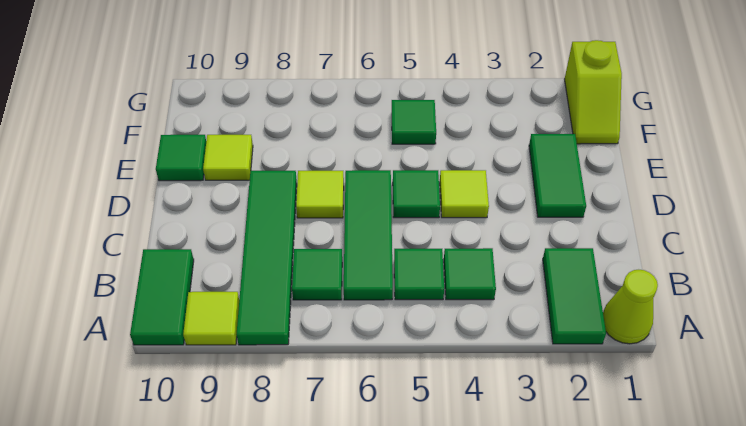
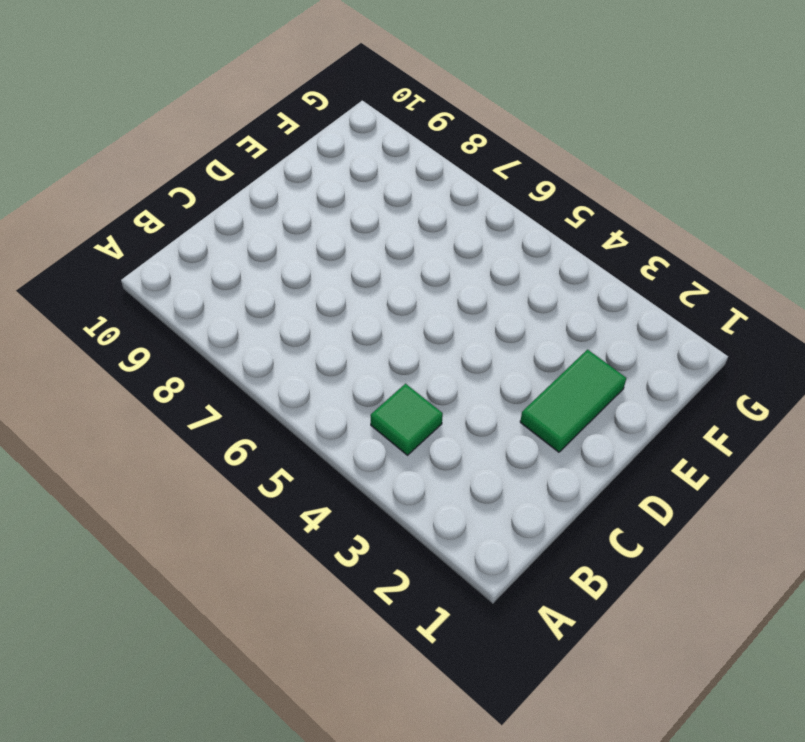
none -> lime cone A1 level 1
none -> green tile A2:B2 level 1
none -> green tile A8:D8 level 1

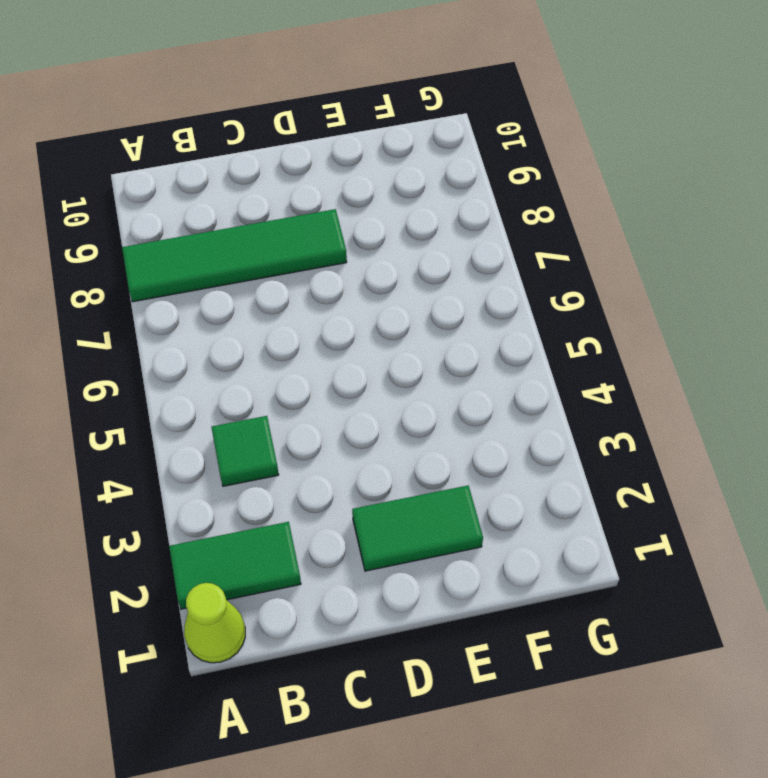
none -> lime tile A9 level 1
none -> green tile A10:B10 level 1
none -> green tile B5 level 1

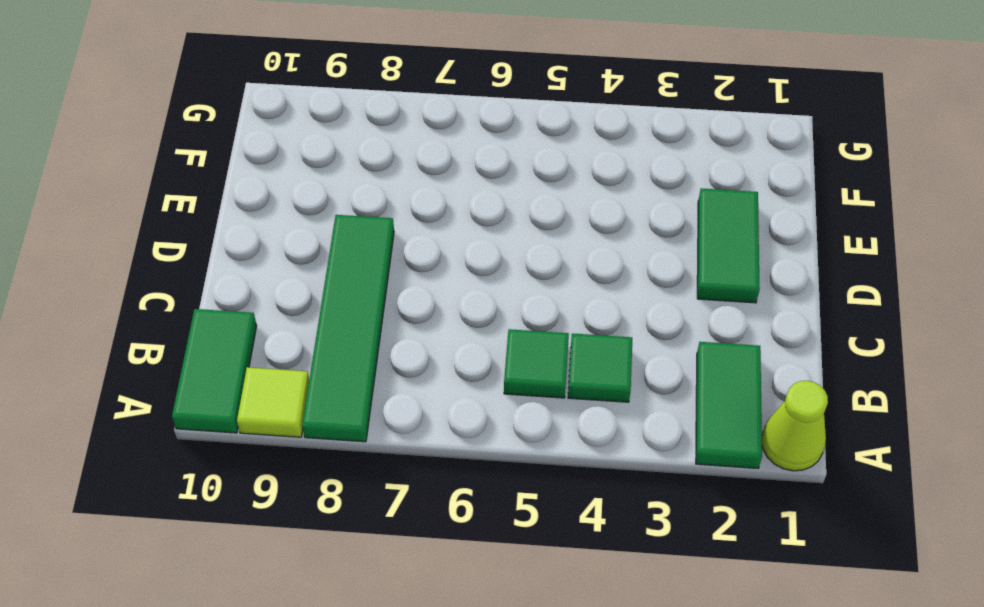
none -> green tile B6:D6 level 1
none -> green tile B7 level 1
none -> lime tile D4 level 1

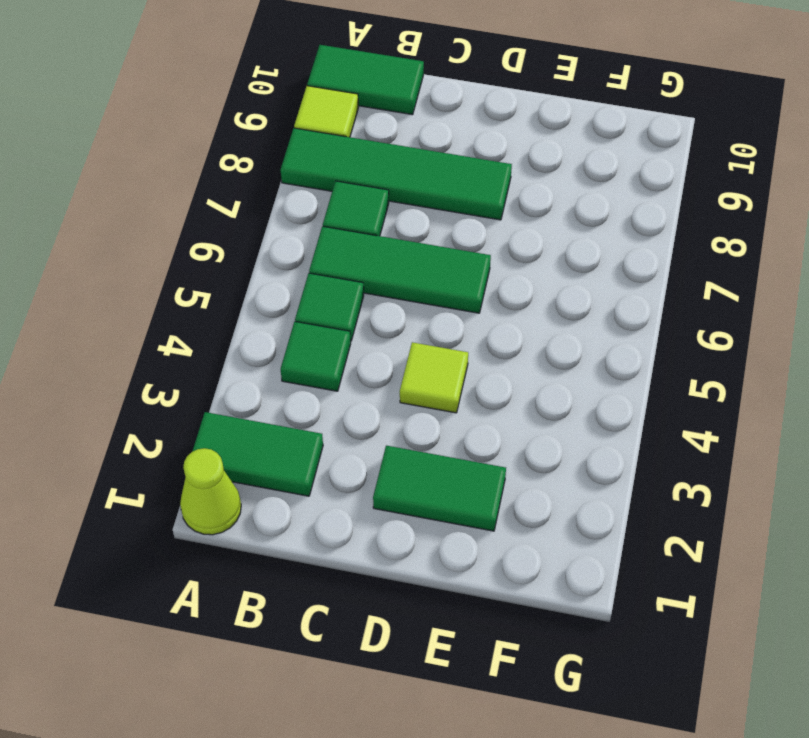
none -> green tile D5 level 1
none -> lime tile D7 level 1
none -> lime tile E9 level 1

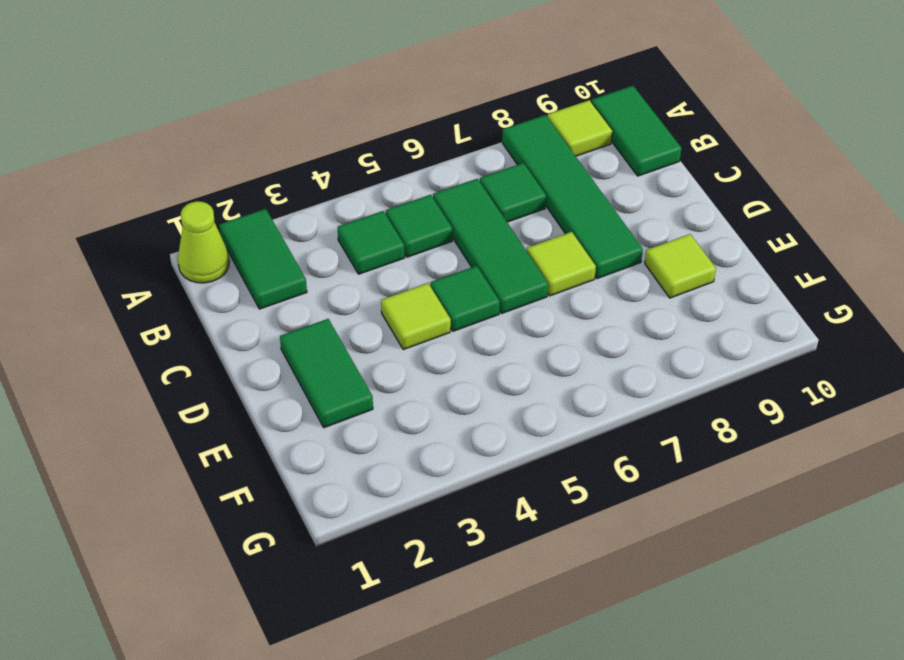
none -> green tile E10 level 1
none -> lime slope F1:G1 level 1 top G
none -> green tile F5 level 1

